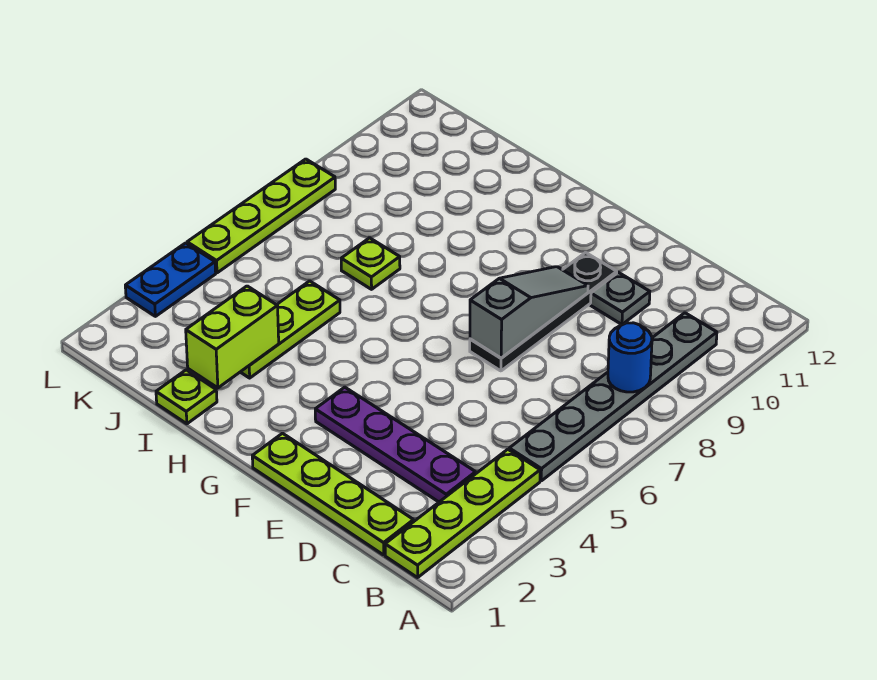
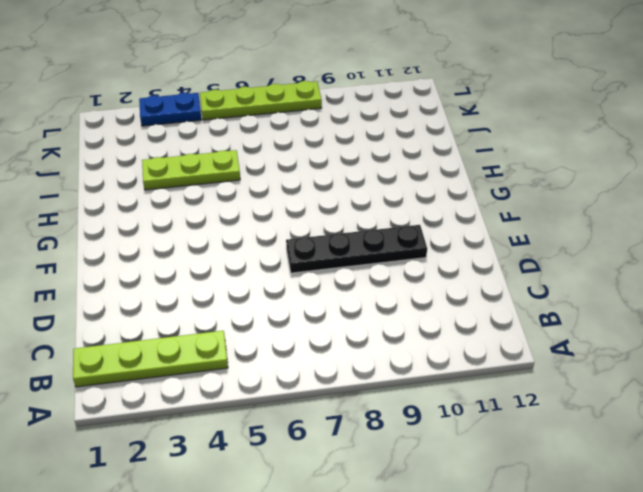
none -> grey plate B5:B10 level 1
none -> lime plate C1:F1 level 1
none -> purple plate C3:F3 level 1

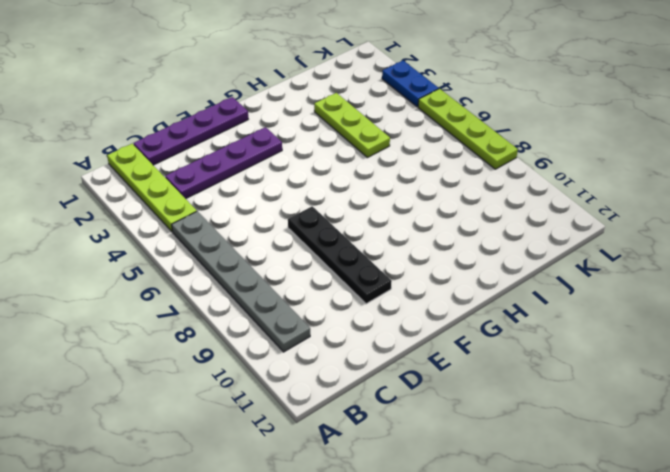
purple plate C1:F1 level 1 -> lime plate C1:F1 level 1
none -> grey plate D10 level 1
none -> lime plate I1 level 1
none -> lime plate I7 level 1

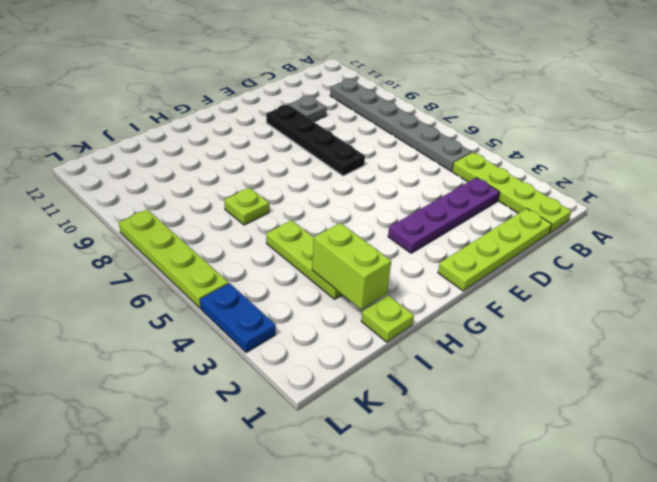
none -> blue round brick B8 level 2
none -> grey slope E7:E9 level 2 top 7

